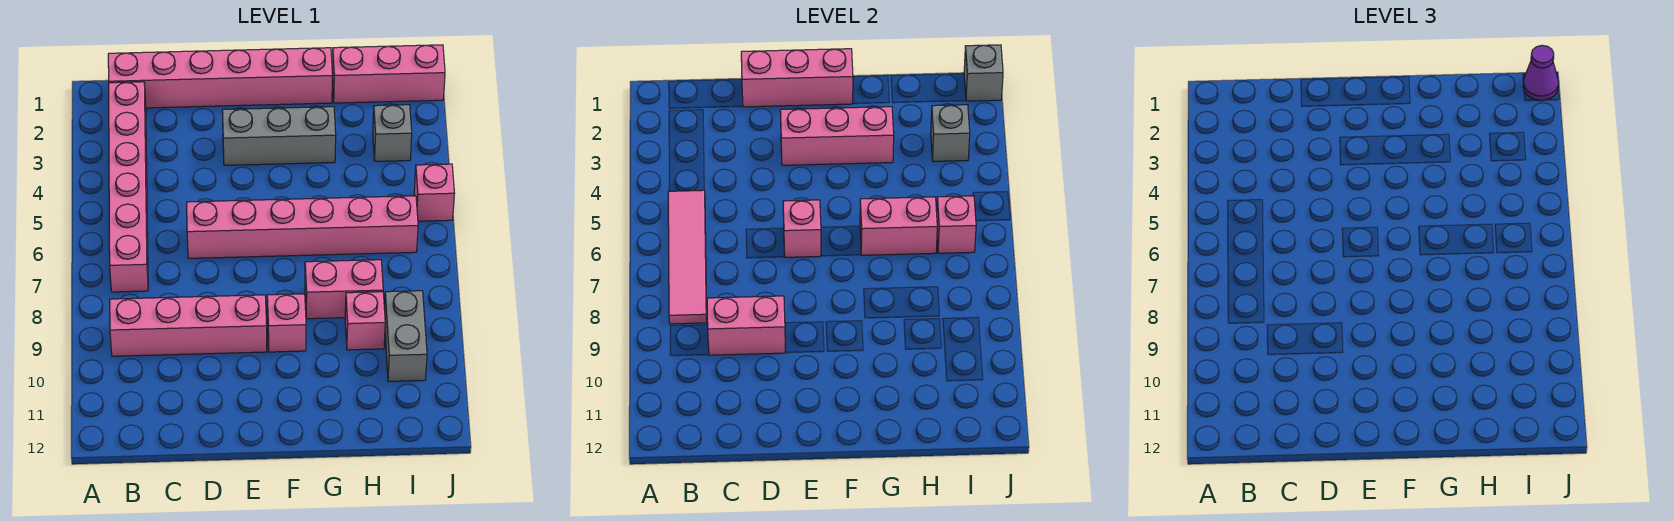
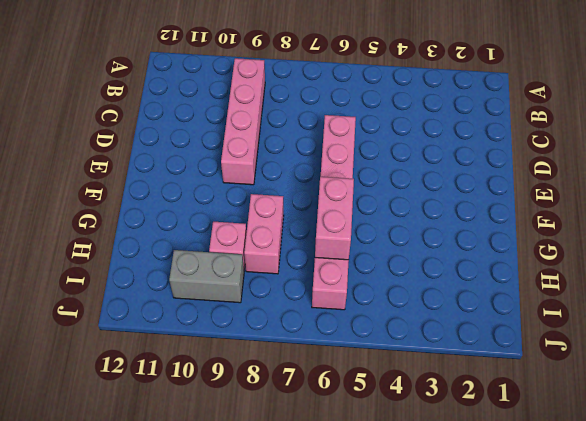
none -> pink brick B1:G1 level 1
none -> pink brick B2:B7 level 1
none -> grey brick E3:G3 level 1

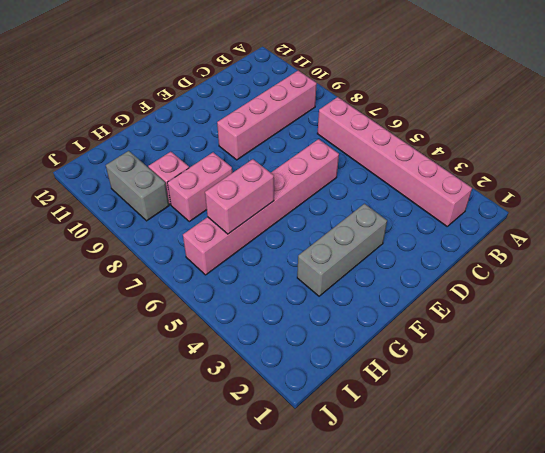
none -> pink brick B1:G1 level 1
none -> pink brick F9 level 1
none -> pink brick H1:J1 level 1

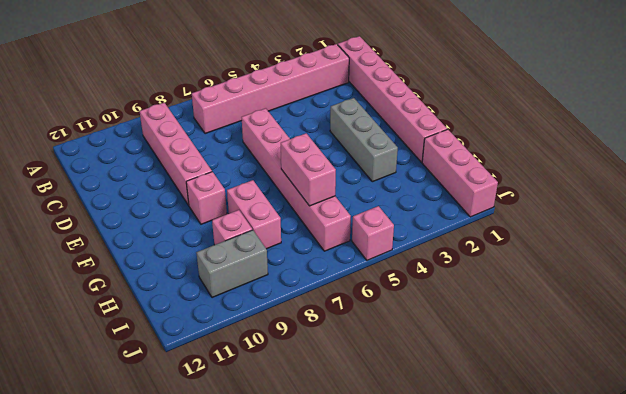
none -> grey brick I3 level 1
none -> pink tile B5:B8 level 2
none -> pink brick C9:D9 level 2

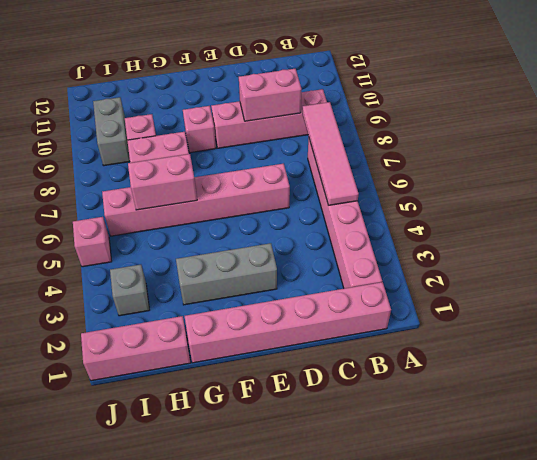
none -> pink brick D1:F1 level 2
none -> pink brick E3:G3 level 2
none -> pink brick E6 level 2

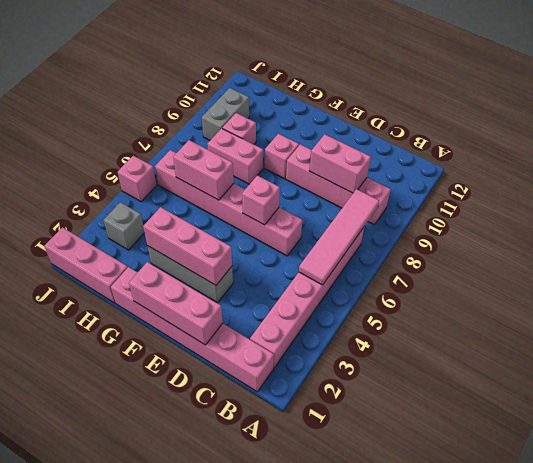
none -> grey brick I3 level 2
none -> pink brick I6 level 2
none -> grey brick J1 level 2

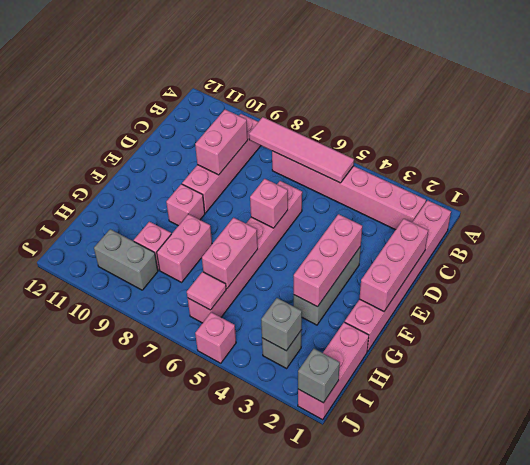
pink tile I6 level 2 -> pink brick I6 level 2
none -> purple cone J1 level 3

